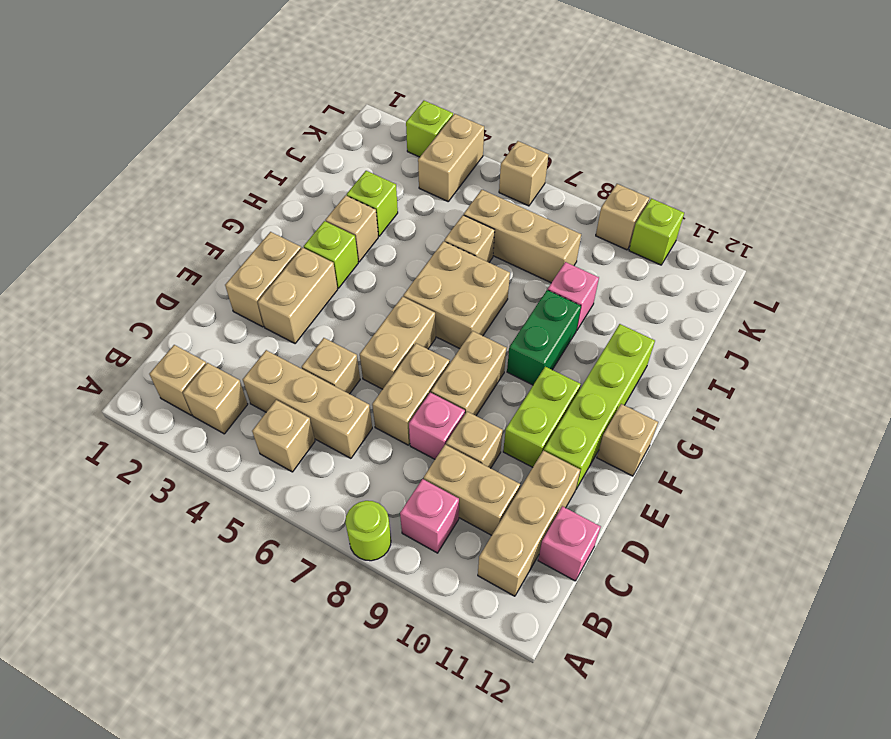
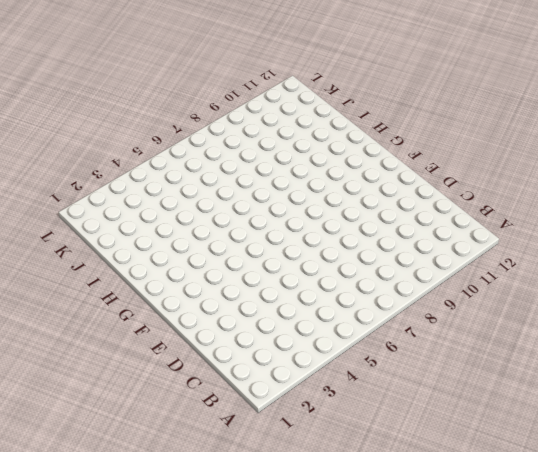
none -> lime round brick A8 level 1
none -> tan brick B2 level 1
none -> tan brick B3 level 1
none -> tan brick B5 level 1

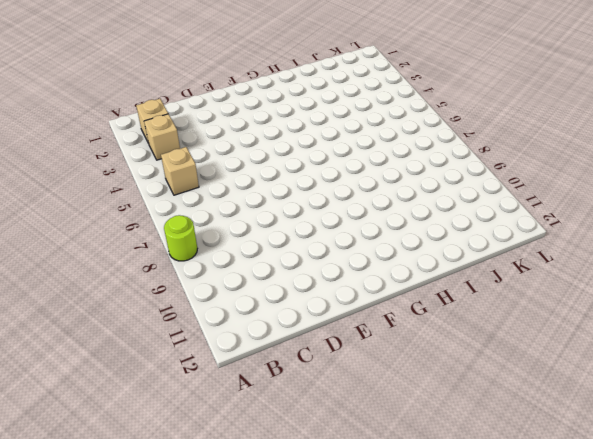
none -> pink brick B9 level 1
none -> tan brick B11:D11 level 1
none -> tan brick C4:C6 level 1
none -> tan brick C9:C10 level 1

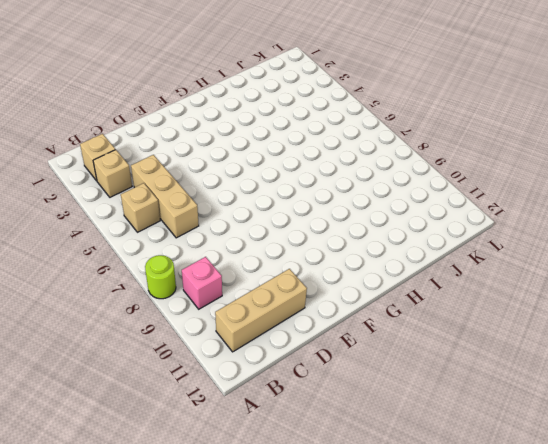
none -> tan brick C9:C10 level 1
none -> pink brick C12 level 1
none -> tan brick D5 level 1
none -> tan brick D7:E7 level 1

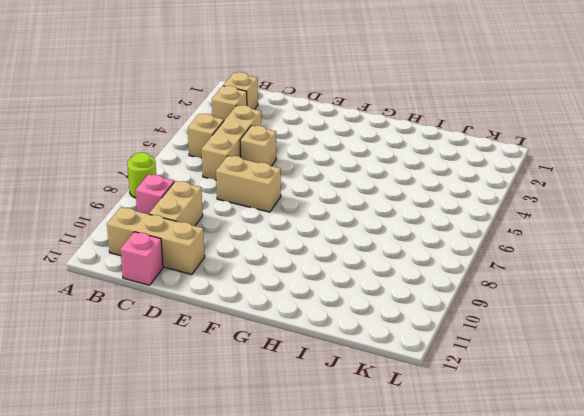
none -> pink brick D8 level 1
none -> tan brick D9 level 1
none -> tan brick E2:F2 level 1
none -> tan brick E3:F3 level 1

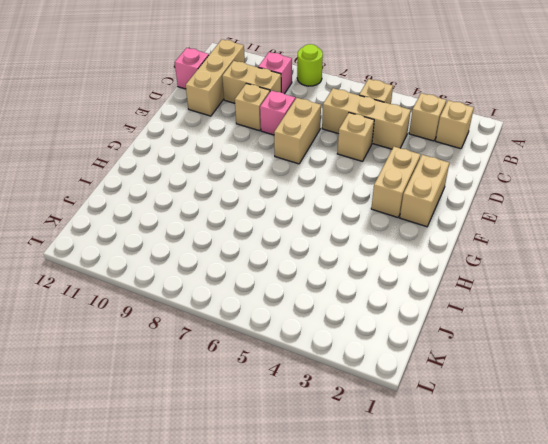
none -> tan brick E6:F6 level 1
none -> tan brick E8:F8 level 1
none -> lime brick E10:F10 level 1
none -> lime brick E11:H11 level 1

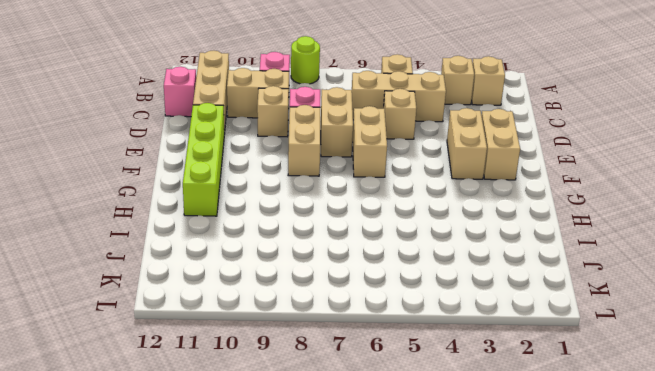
none -> lime brick E10:F10 level 1
none -> tan brick F12 level 1
none -> lime brick G3 level 1
none -> tan brick G6:H7 level 1

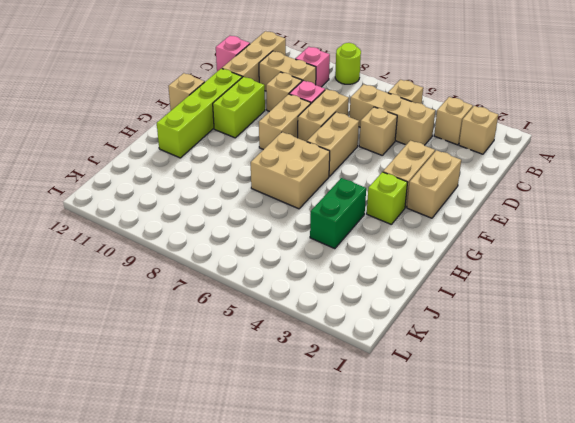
green brick H4:I4 level 1 -> green brick G9:H9 level 1
none -> tan brick H3 level 1
none -> lime brick I3 level 1
none -> tan brick I6 level 1
none -> pink brick I9 level 1

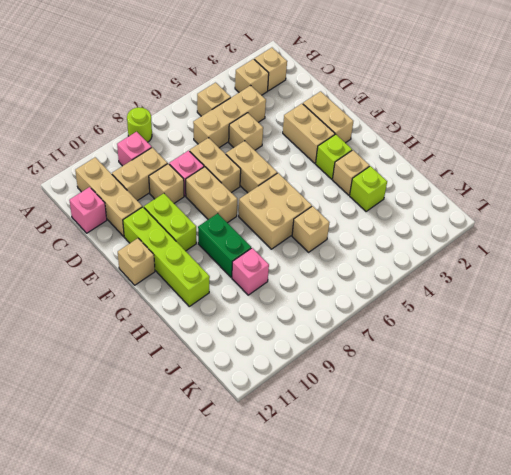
none -> tan brick J6:J8 level 1
none -> tan brick K4:L4 level 1
none -> lime brick L3 level 1
none -> tan brick L6 level 1

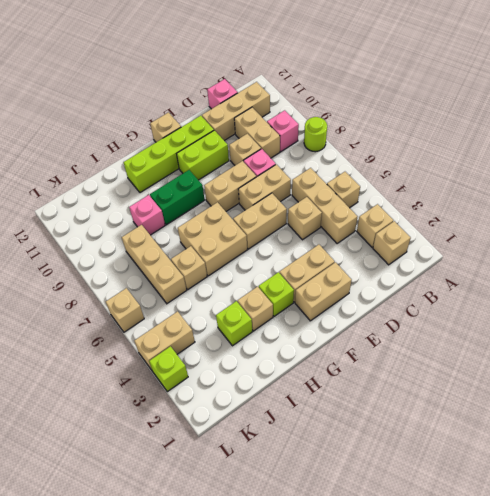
none -> tan brick L9 level 1
none -> lime brick L10 level 1

